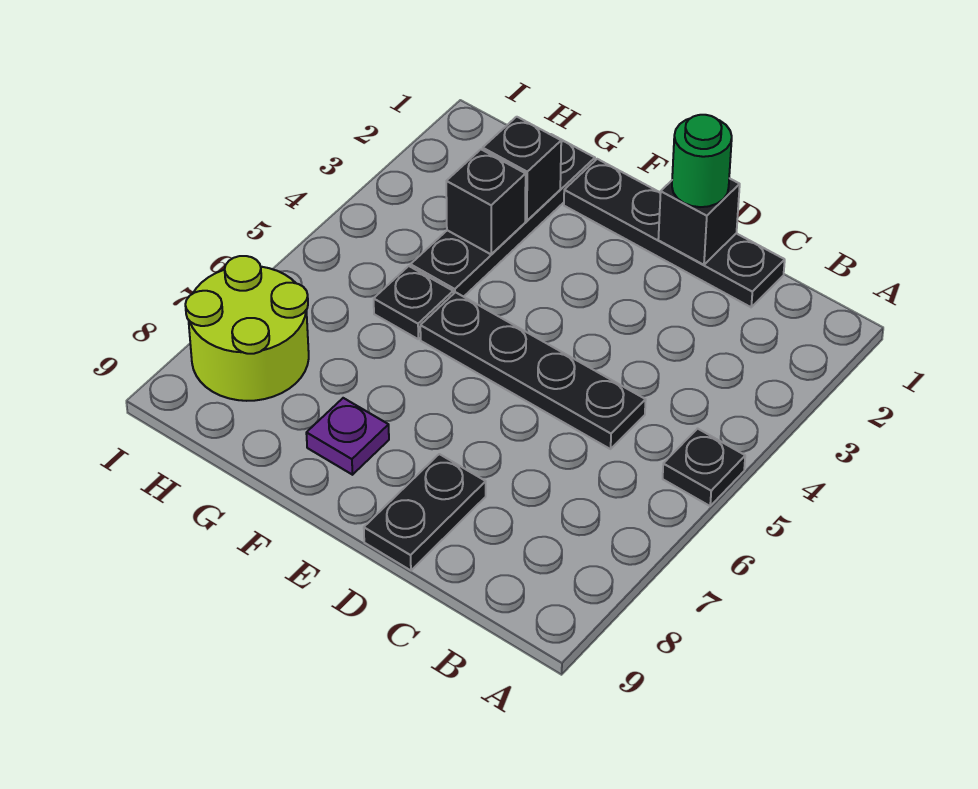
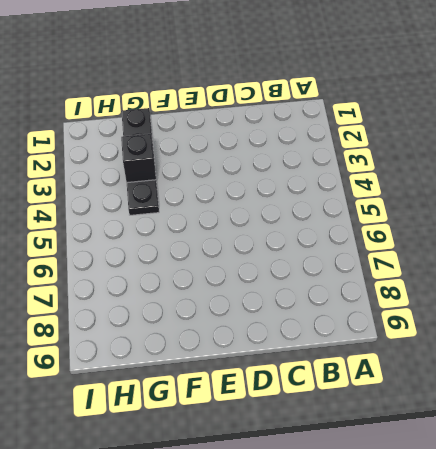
none -> black plate A5 level 1
none -> black plate C1:F1 level 1
none -> black plate C5:F5 level 1

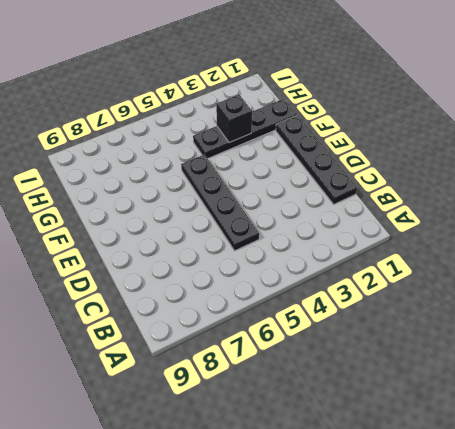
none -> black plate A5 level 1
none -> black plate D8:D9 level 1
none -> purple plate F8 level 1

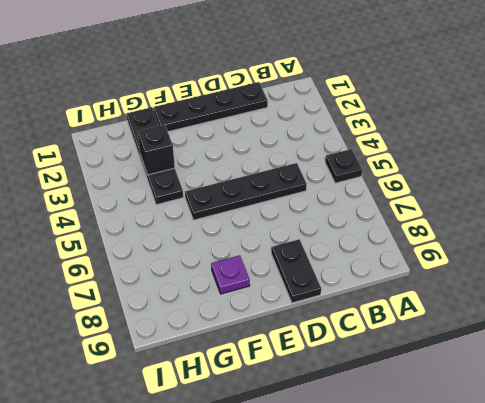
none -> black plate G5 level 1
none -> lime round brick H7:I8 level 1
none -> black brick D1 level 2

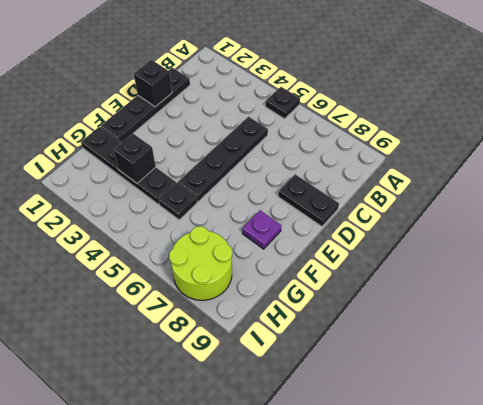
none -> black brick G2 level 2
none -> green round brick D1 level 3

